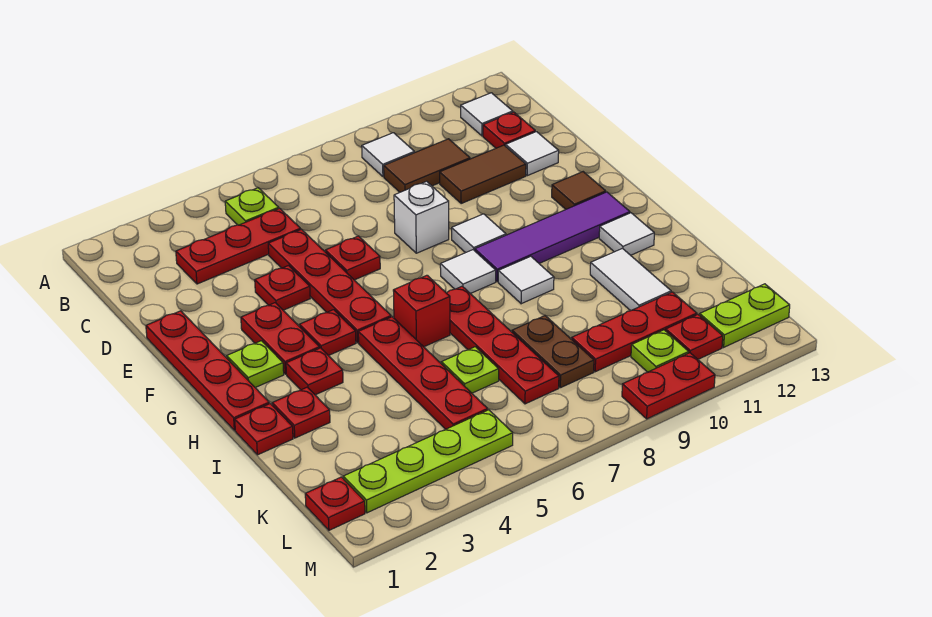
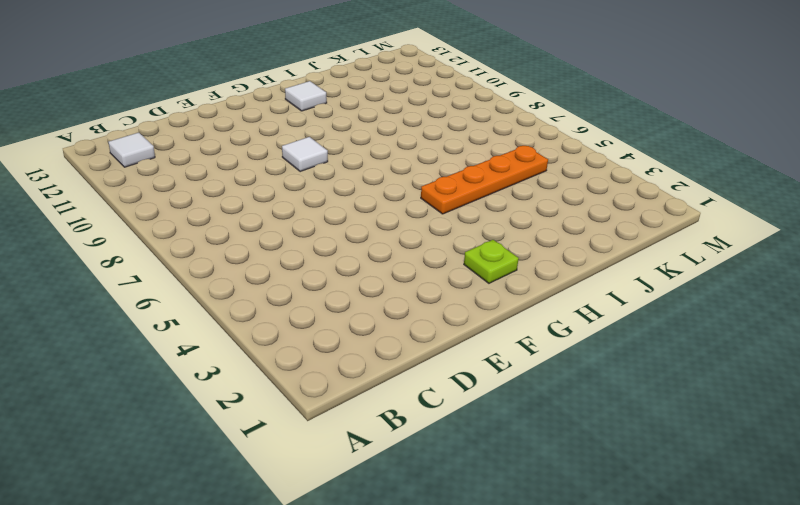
orange plate H5:K5 level 1 -> red plate H5:K5 level 1
none -> lime plate B5 level 1
none -> white tile B9 level 1
none -> red plate C3:C5 level 1
none -> brown tile C9:C10 level 1

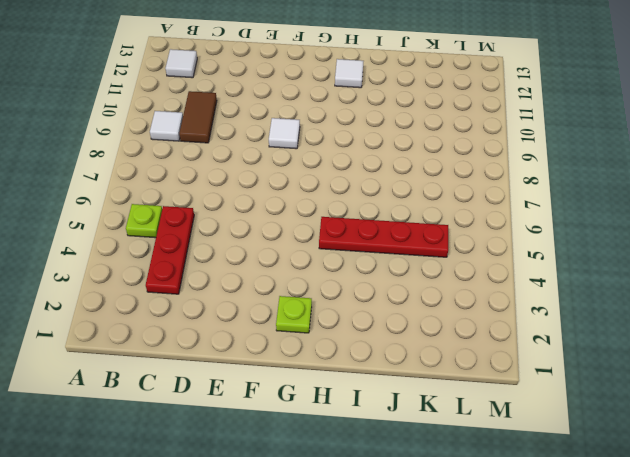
none -> red plate C12 level 1
none -> red plate D5:G5 level 1
none -> brown tile D10:D11 level 1
none -> white tile D12 level 1

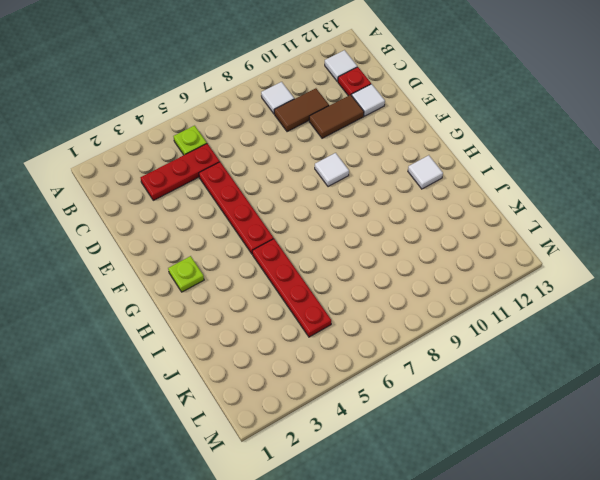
none -> red plate E1:H1 level 1
none -> red plate E4 level 1
none -> red plate E6 level 1
none -> white brick E8 level 1

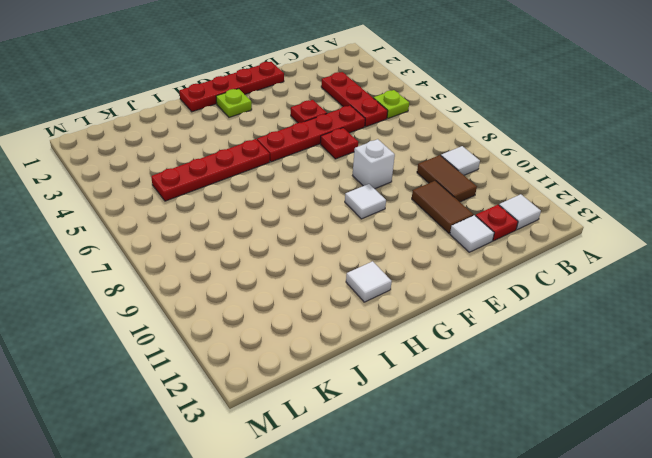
none -> red plate F3:G3 level 1
none -> brown tile F12 level 1
none -> red plate G4 level 1
none -> white tile G8 level 1

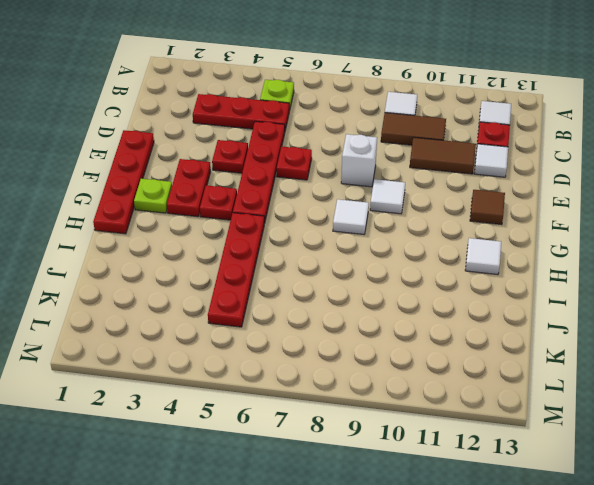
none -> purple tile G9:G12 level 1
none -> red plate H3 level 1
none -> red brick H6 level 1
none -> red plate H7:K7 level 1

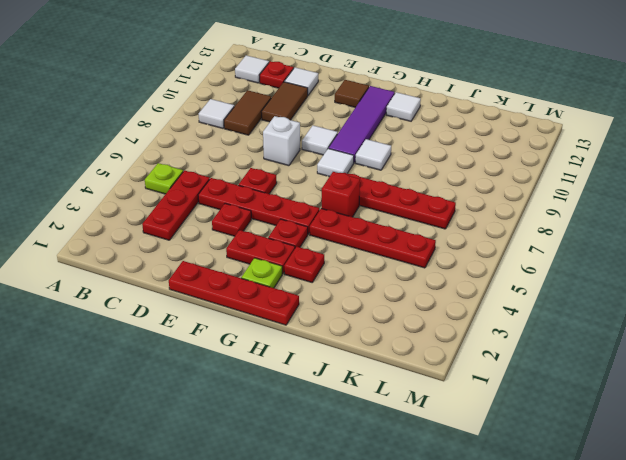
none -> red plate I1 level 1
none -> red plate I2 level 1
none -> white tile I11:J11 level 1
none -> lime plate J6 level 1

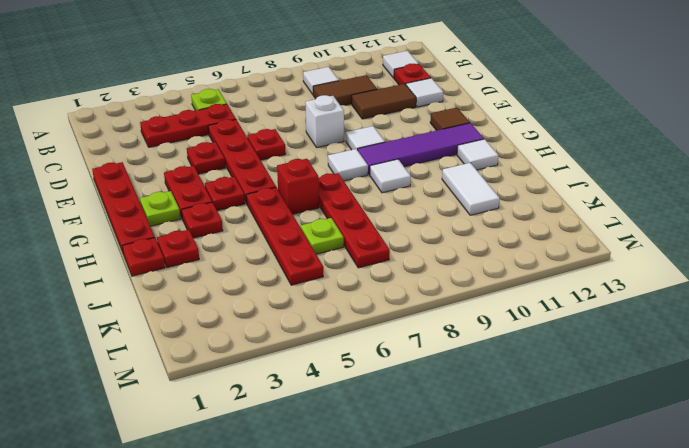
none -> brown plate J8:K8 level 1
none -> red plate K9:K11 level 1
none -> red plate L1 level 1
none -> lime plate L2:L5 level 1

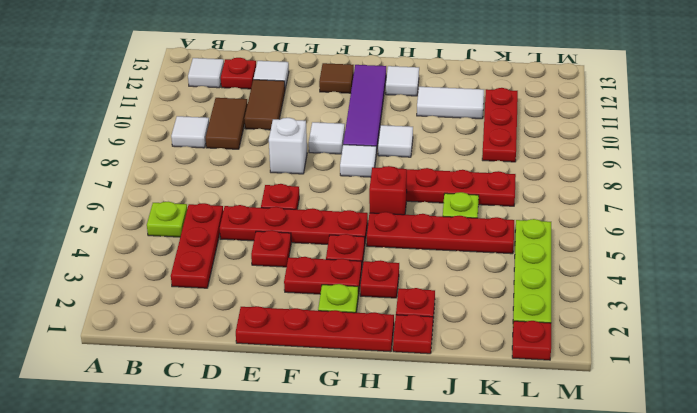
none -> brown plate J8:K8 level 1
none -> lime plate L10 level 1
none -> red plate L11 level 1
none -> lime plate L12:L13 level 1

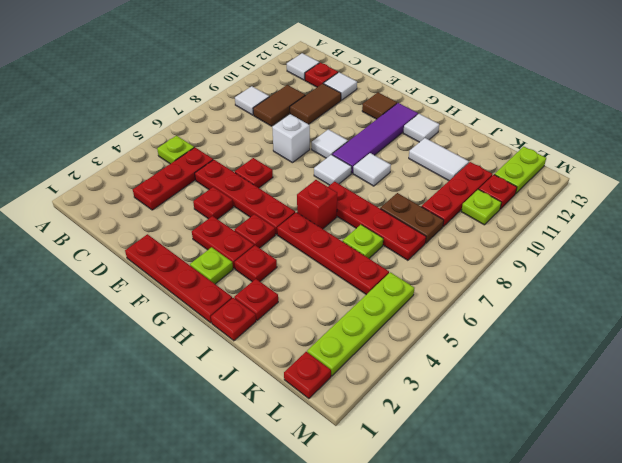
none -> red plate M9:M10 level 1

